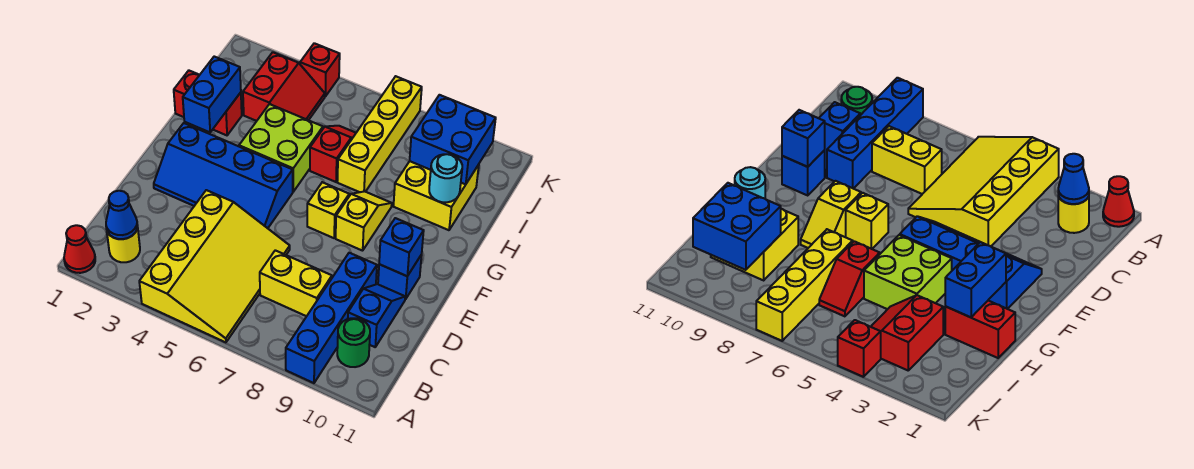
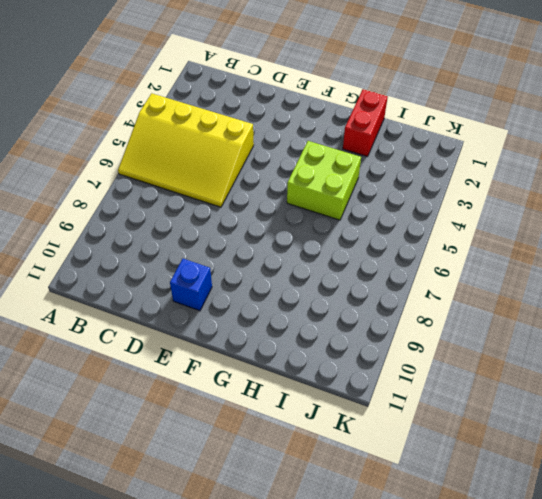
none -> red cone A1 level 1
none -> blue brick A9:D9 level 1
none -> yellow round brick B2 level 1

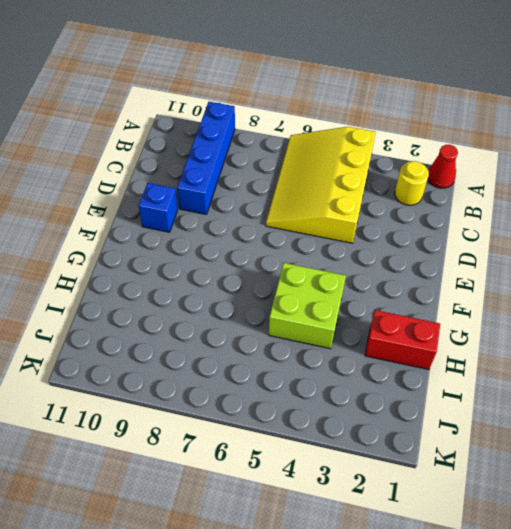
none -> green round brick B10 level 1
none -> yellow brick C7:C8 level 1
none -> blue slope C10:D10 level 1 top C

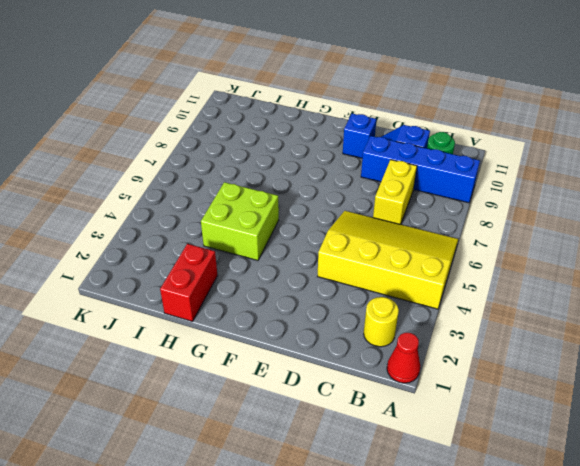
none -> blue slope E2:F5 level 1 top F
none -> yellow brick F7 level 1
none -> yellow slope F8:G8 level 1 top F

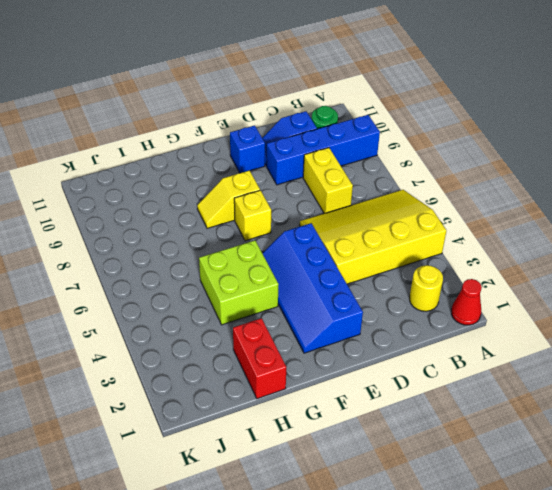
blue slope E2:F5 level 1 top E -> blue slope E2:F5 level 1 top F
none -> red slope H6:I6 level 1 top H
none -> yellow brick H7:K7 level 1
none -> yellow brick H9:I10 level 1

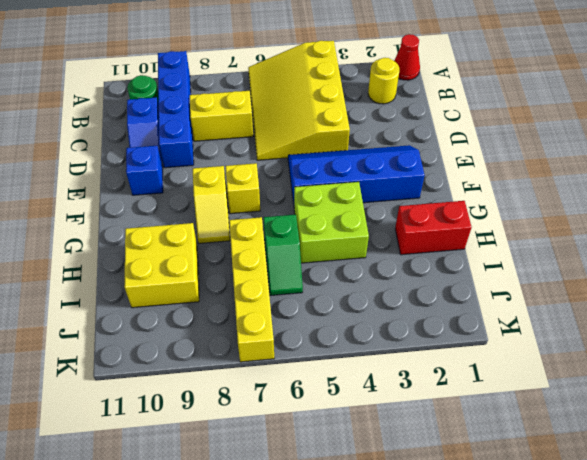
green slope H6:I6 level 1 top H -> red slope H6:I6 level 1 top H
none -> red slope I3:J4 level 1 top 3
none -> red brick K4 level 1
none -> blue cone B2 level 2

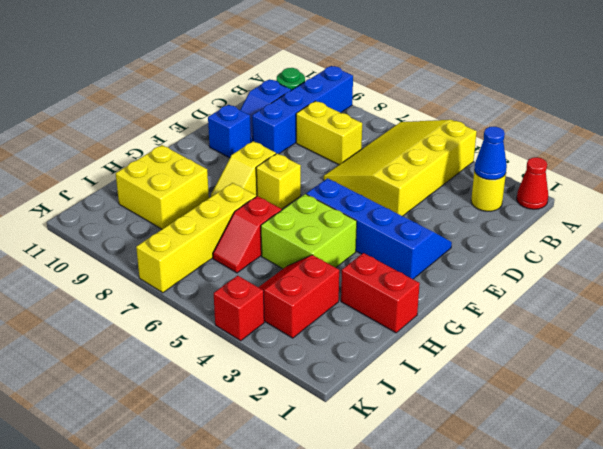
none -> blue brick E10 level 2
none -> blue brick G2:H2 level 2
none -> cyan round brick H10 level 2

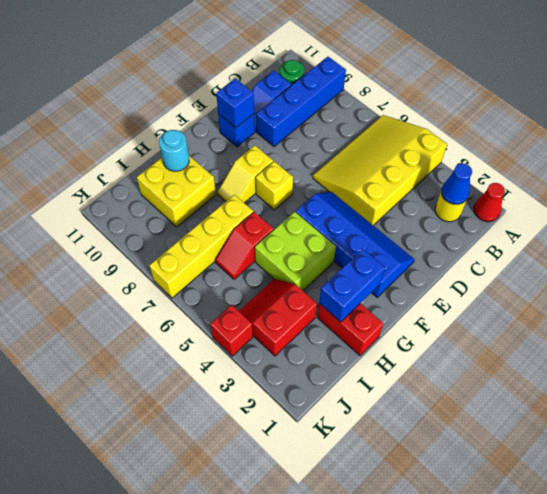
none -> yellow brick C7:C8 level 1
none -> blue brick I9:J10 level 2

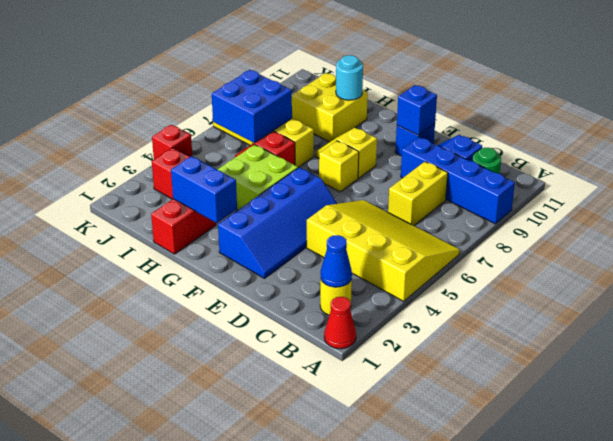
blue brick I6:J7 level 2 -> blue brick I9:J10 level 2

